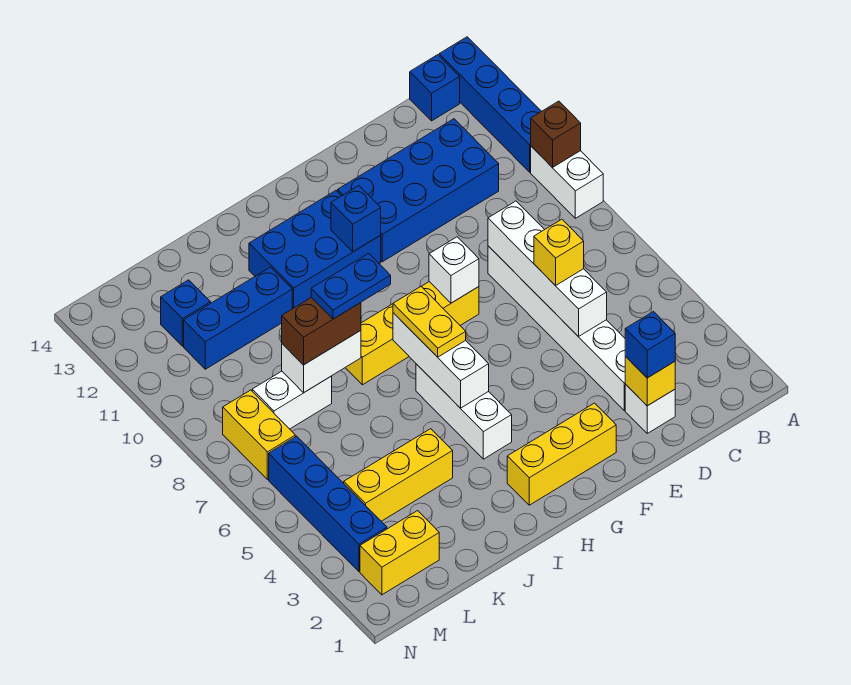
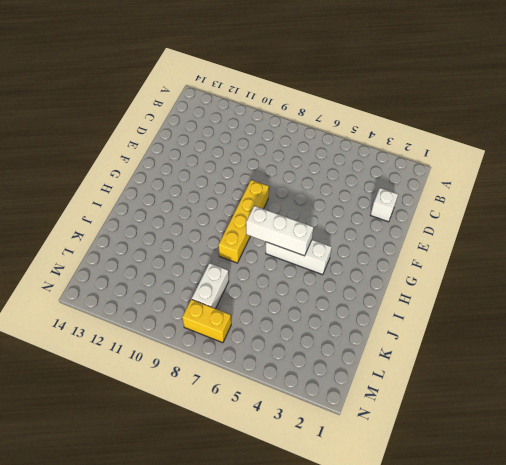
none -> white brick A9:A10 level 1
none -> blue brick A11:A14 level 1
none -> blue brick B14 level 1

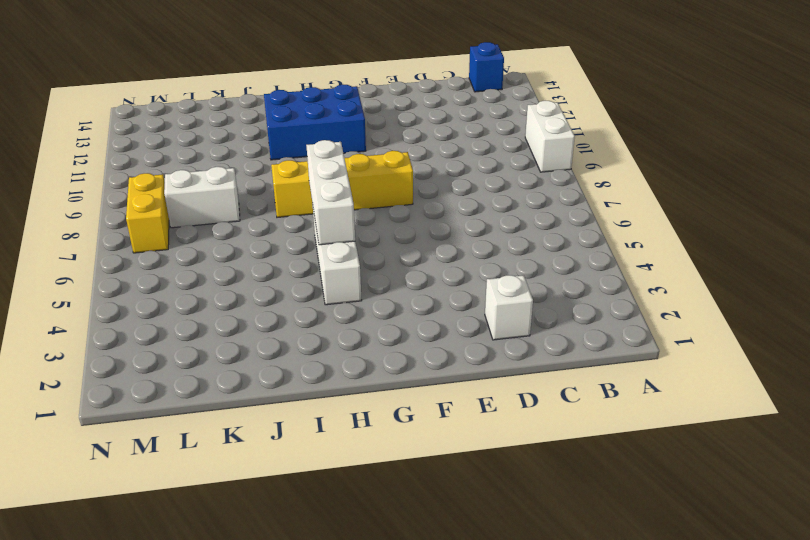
none -> blue brick A11:A14 level 1
none -> blue brick C11:F12 level 1
none -> white brick D3:D8 level 1

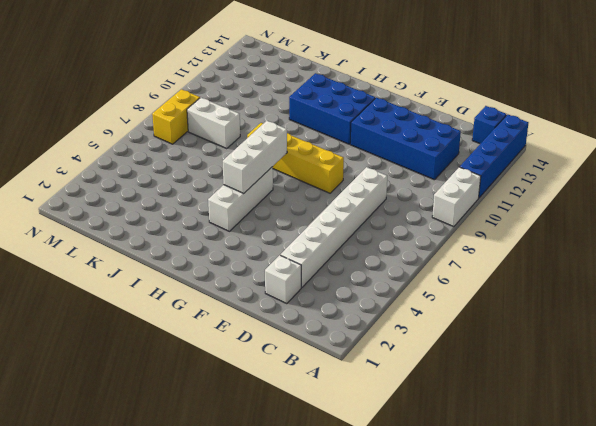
none -> yellow brick F2:H2 level 1
none -> yellow brick J4:L4 level 1
none -> blue brick J11:L11 level 1

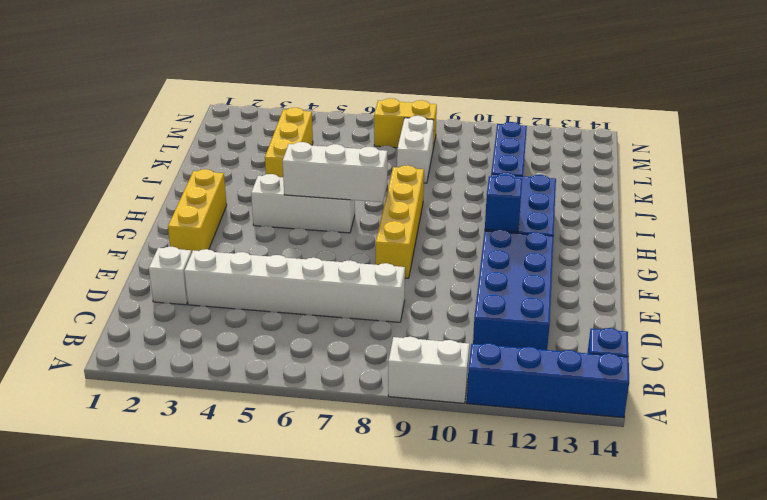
none -> yellow brick L2:M2 level 1
none -> blue brick L12 level 1
none -> blue brick M3:M6 level 1

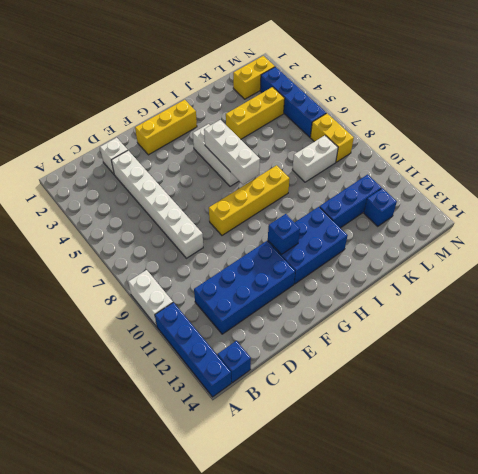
none -> brown brick A10 level 2
none -> yellow brick D2 level 2
none -> white brick D5:D8 level 2

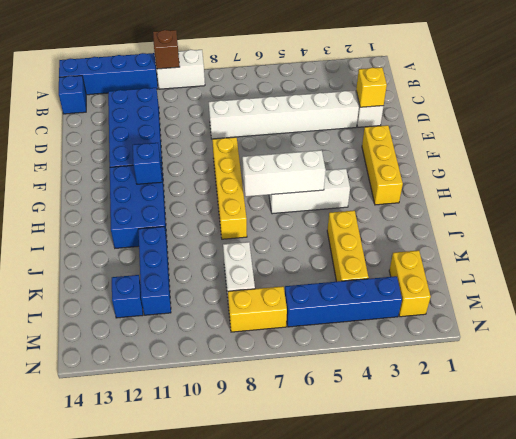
none -> white brick D5:D8 level 2
none -> white brick F8 level 2
none -> white brick J8:K8 level 2

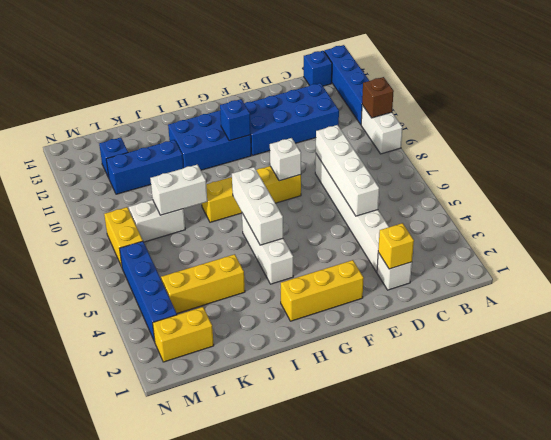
none -> blue brick D2 level 3
none -> yellow brick D6 level 3
none -> yellow plate H6:H7 level 3

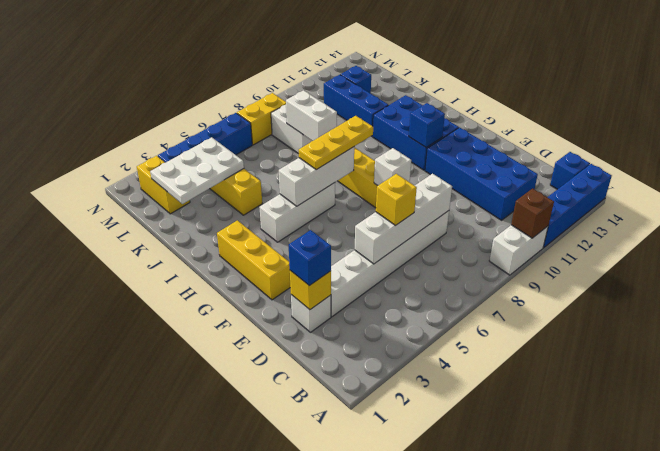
yellow plate H6:H8 level 3 -> yellow plate H6:H7 level 3
white plate K2:L4 level 2 -> none
none -> brown brick J8:K8 level 3
none -> blue plate I8:J8 level 4

